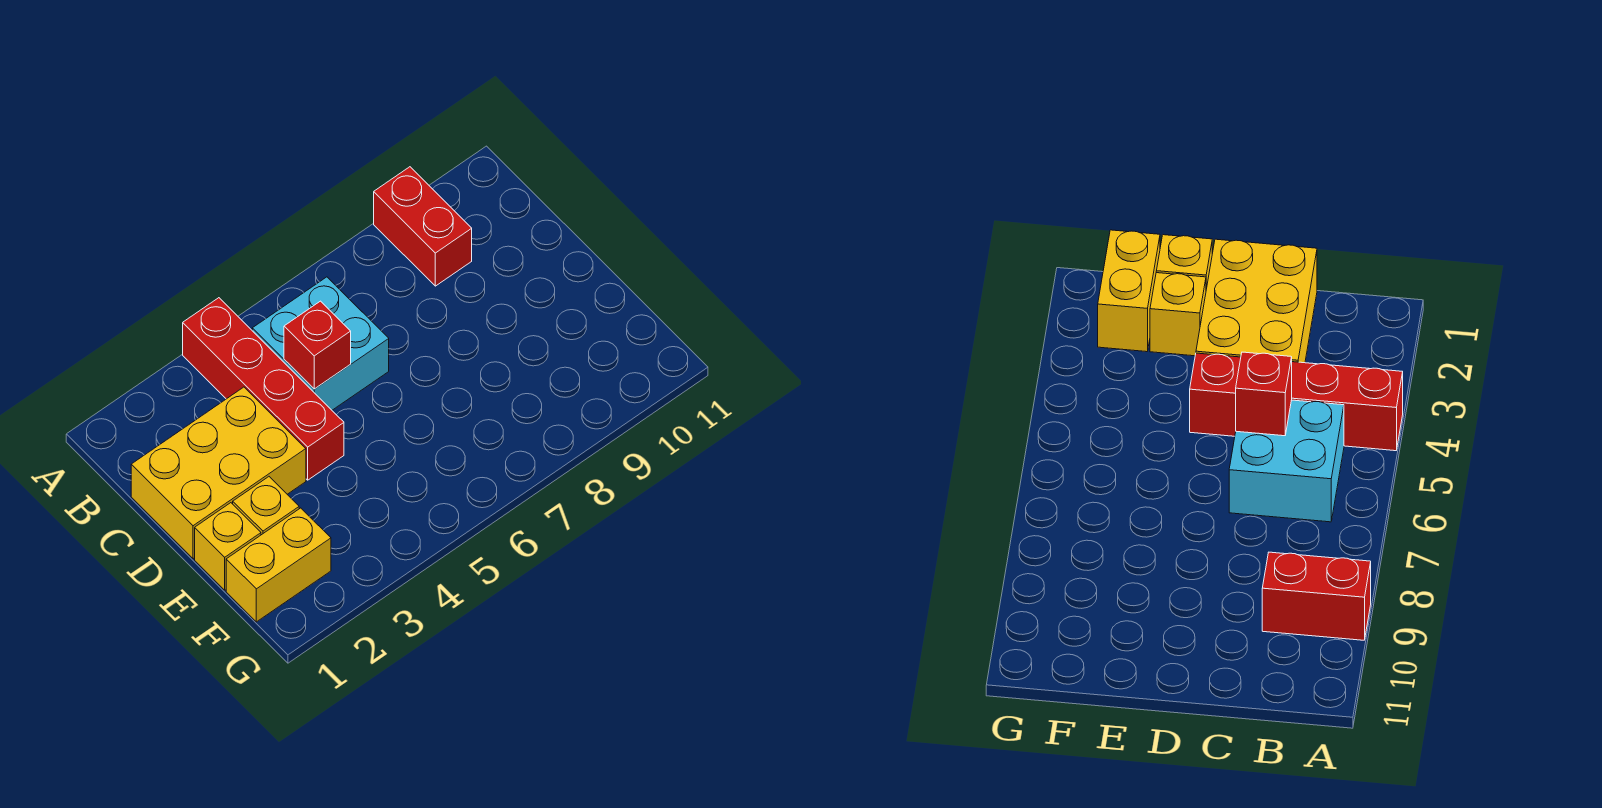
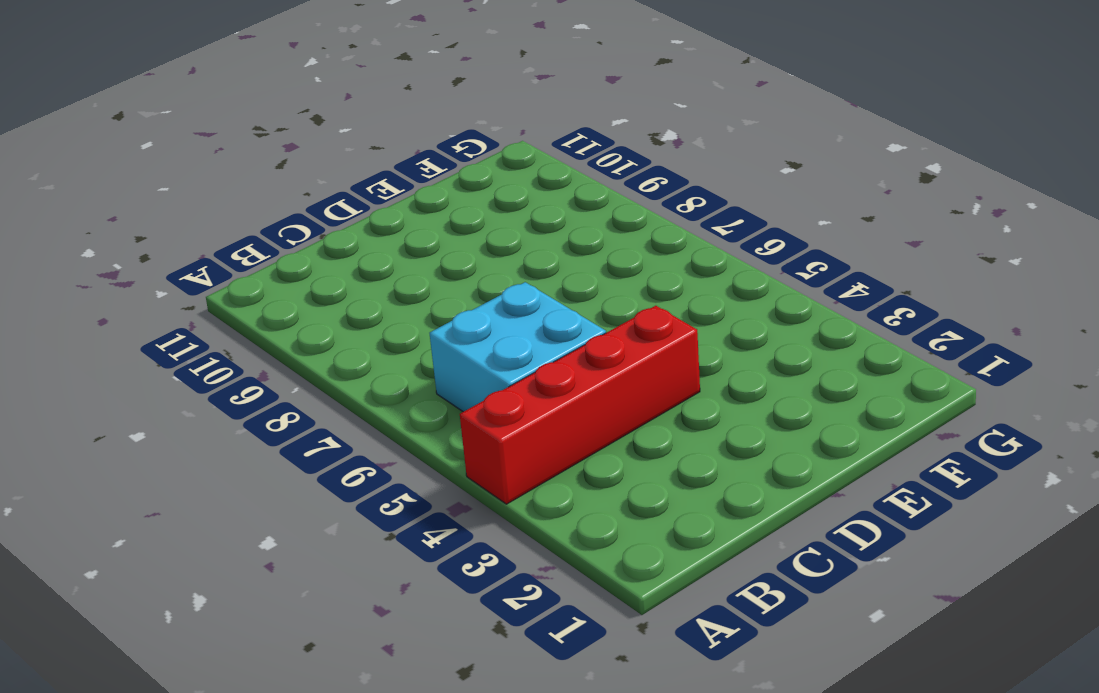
none -> red brick A9:B9 level 1
none -> yellow brick C1:D3 level 1

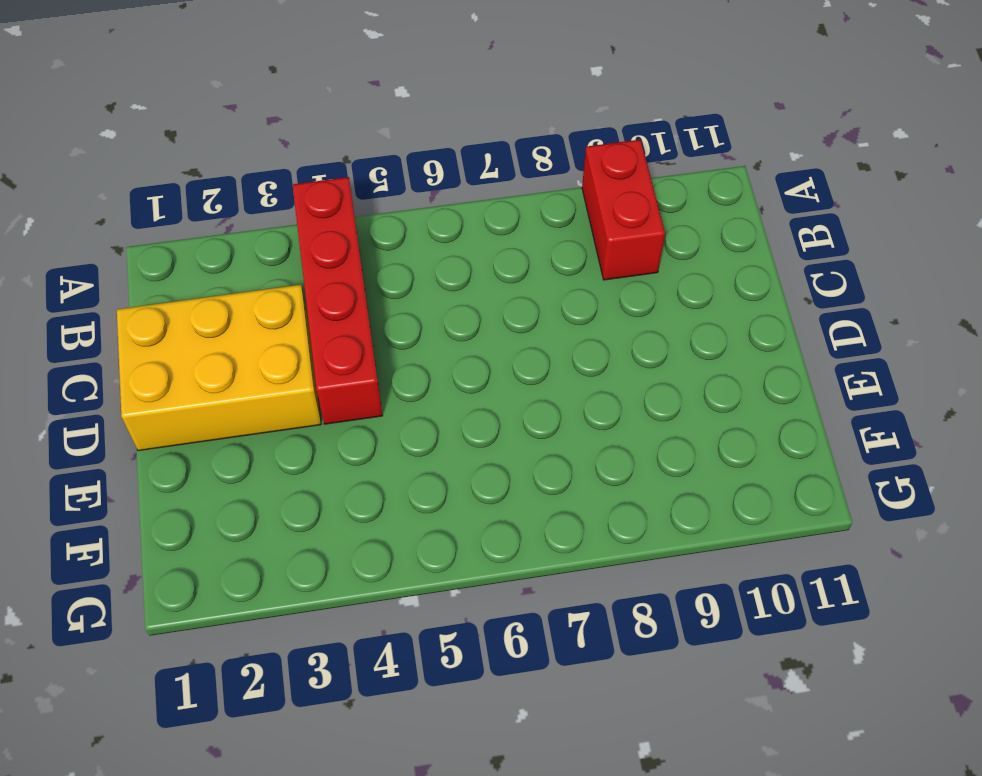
none -> cyan brick B5:C6 level 1
none -> yellow brick E1 level 1

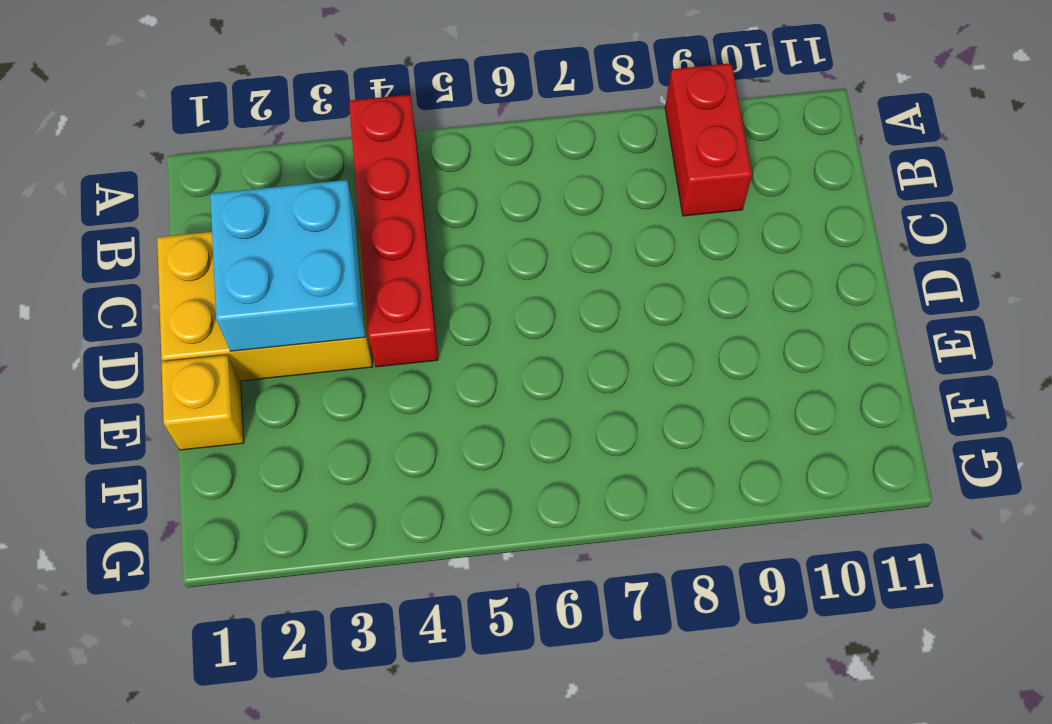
cyan brick C2:D3 level 2 -> cyan brick B5:C6 level 1
none -> yellow brick E2 level 1
none -> yellow brick F1:F2 level 1

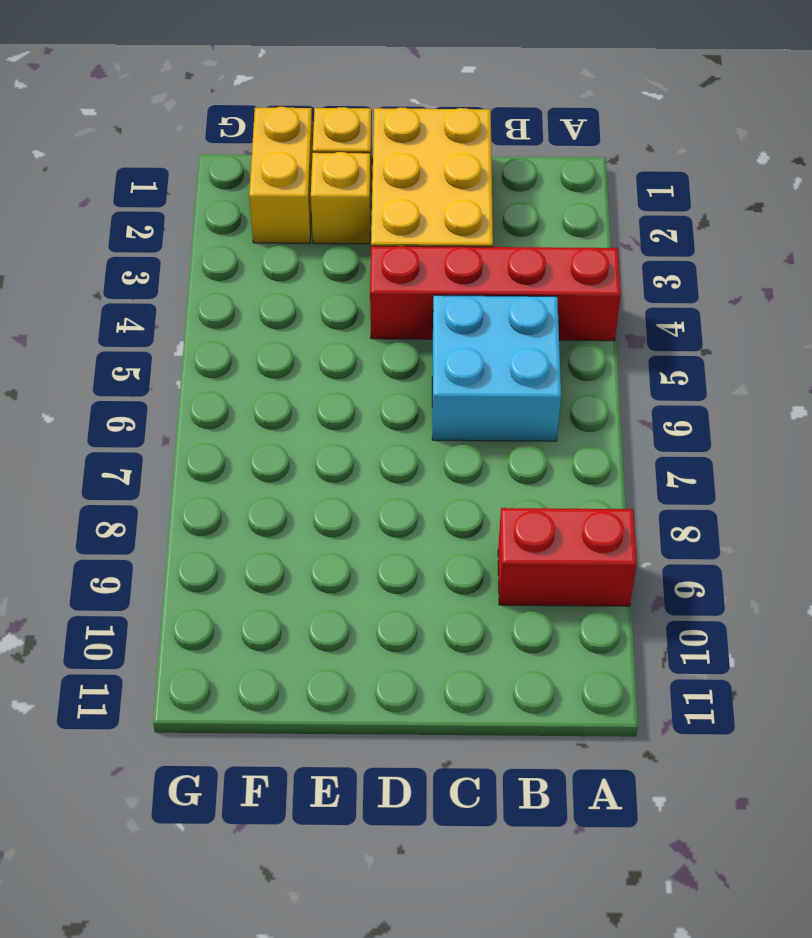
none -> red brick C5 level 2

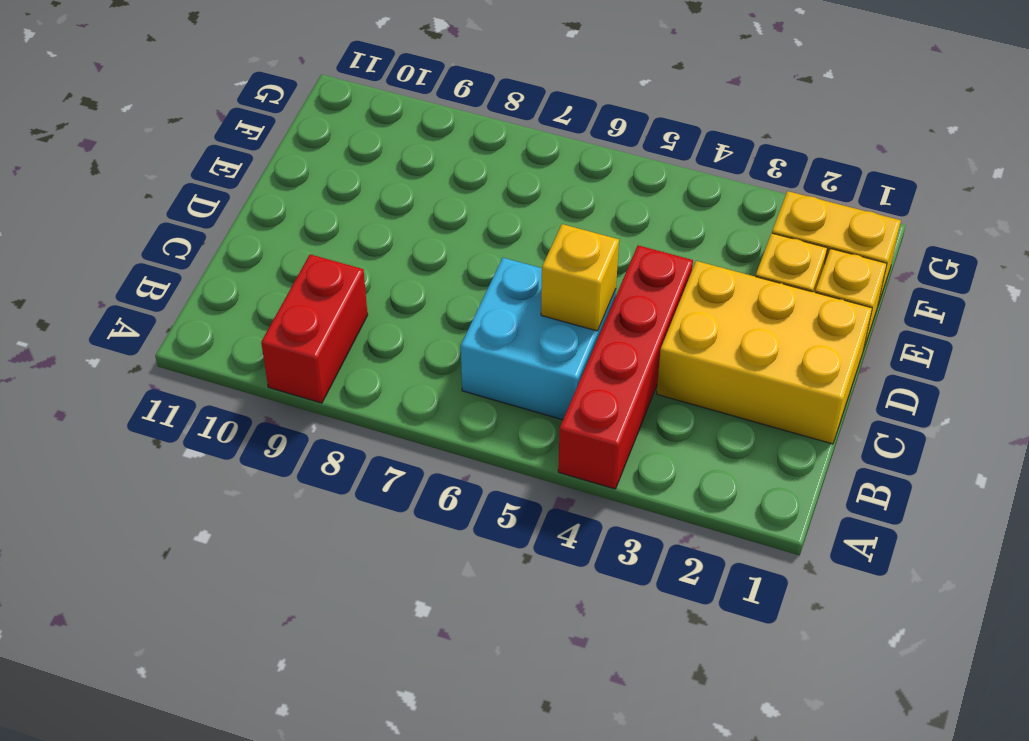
yellow brick C5 level 2 -> red brick C5 level 2

